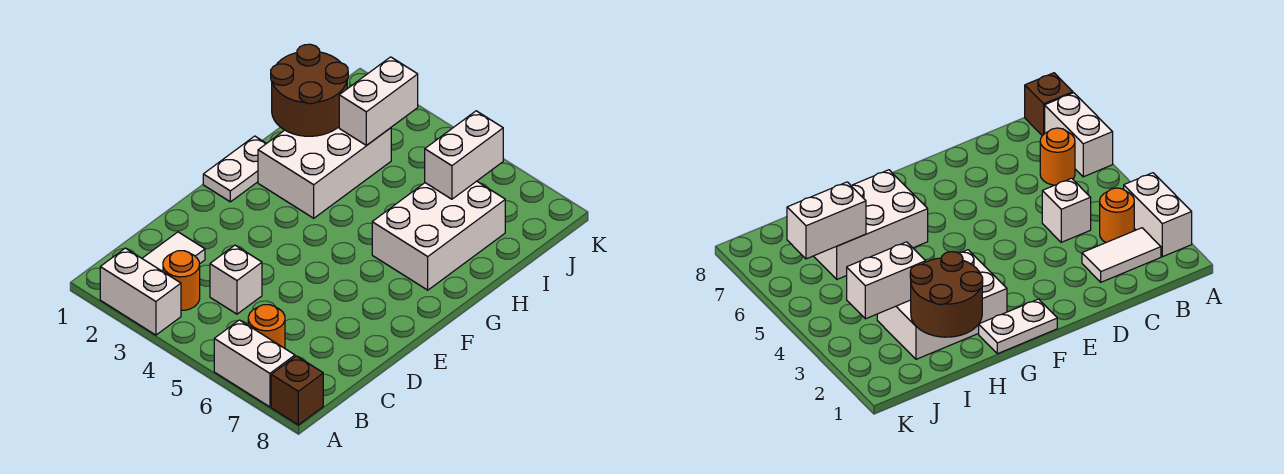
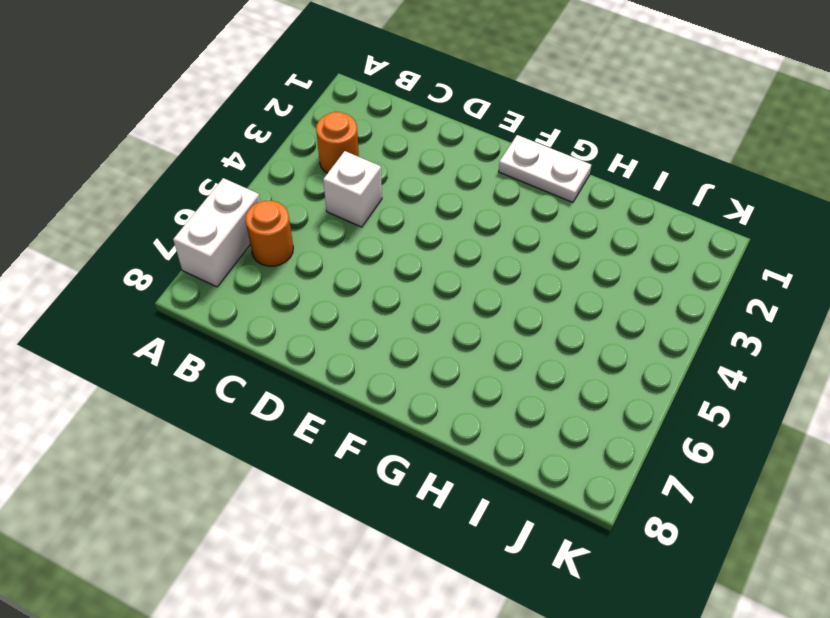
none -> white brick A2:A3 level 1
none -> brown brick A8 level 1
none -> white tile B2:C2 level 1

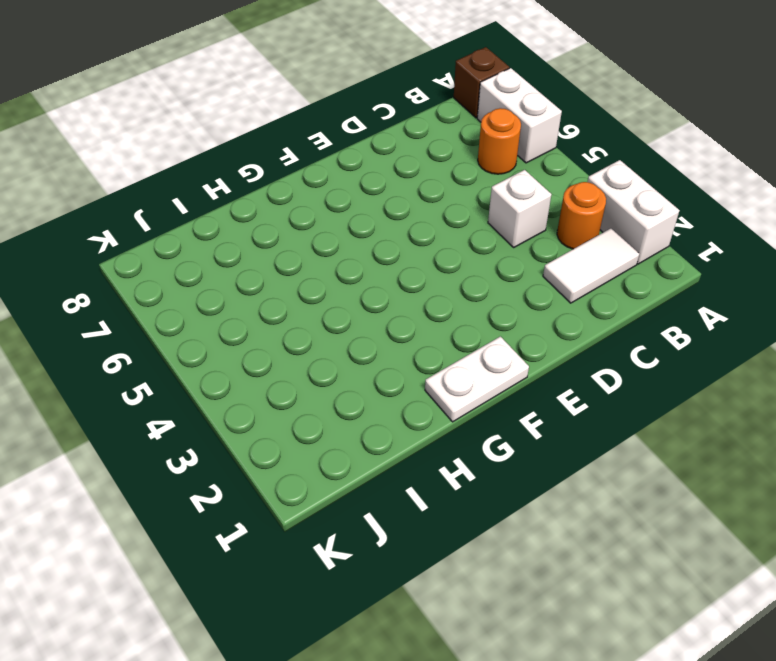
none -> white brick G2:I3 level 1
none -> white brick G6:I7 level 1
none -> brown round brick H1:I2 level 2

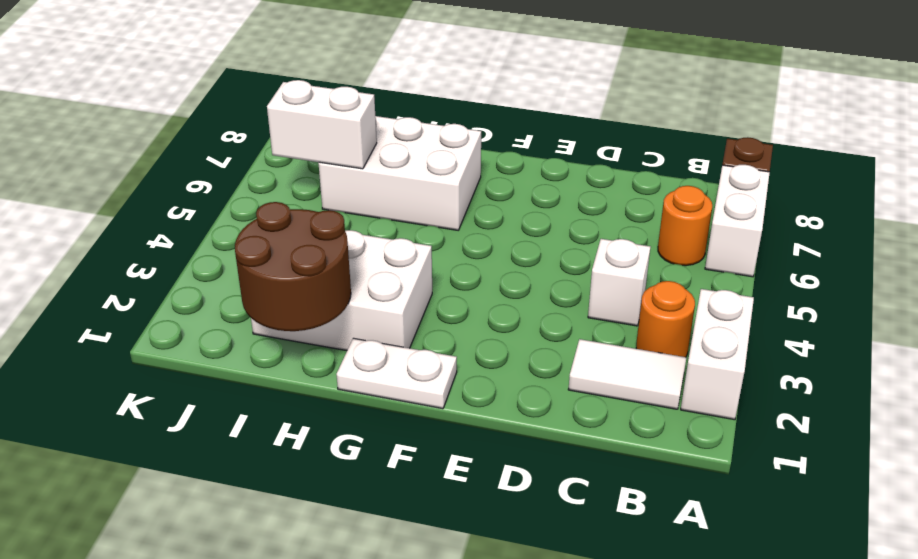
none -> white brick I3:J3 level 2

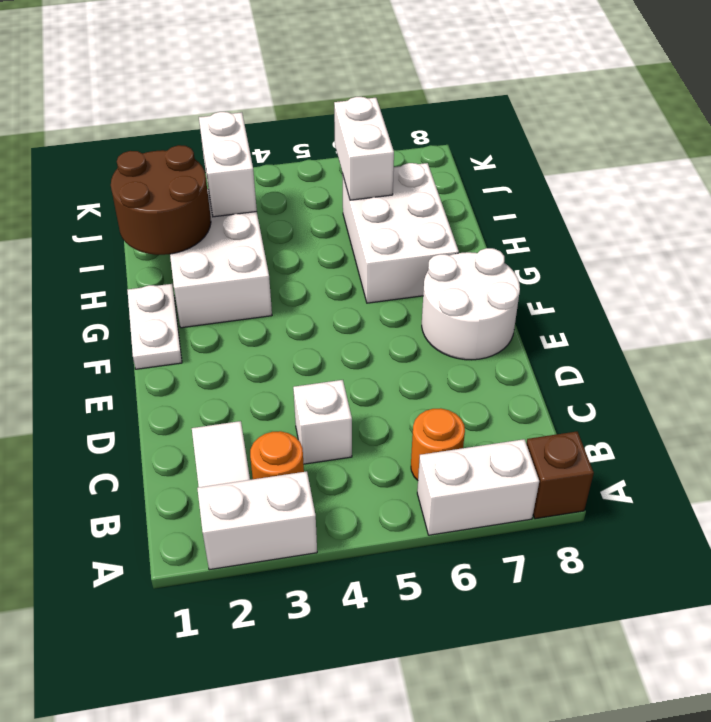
white round brick E7:F8 level 1 -> none

